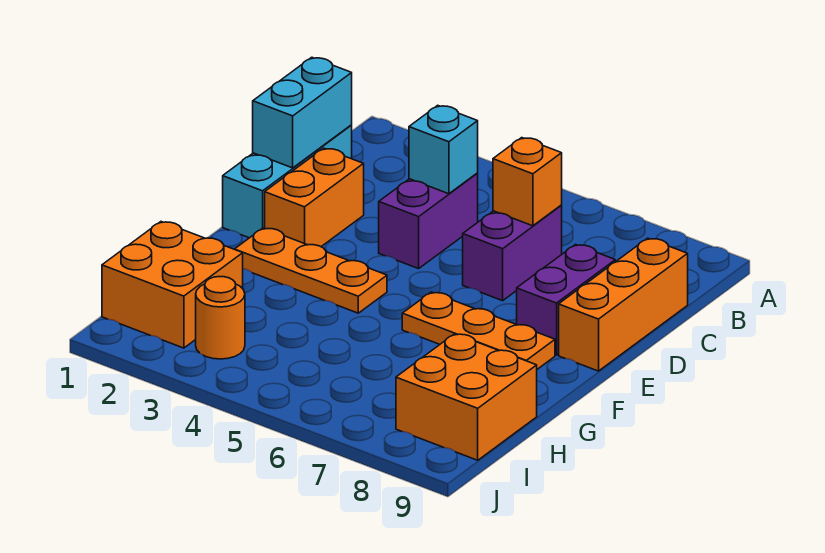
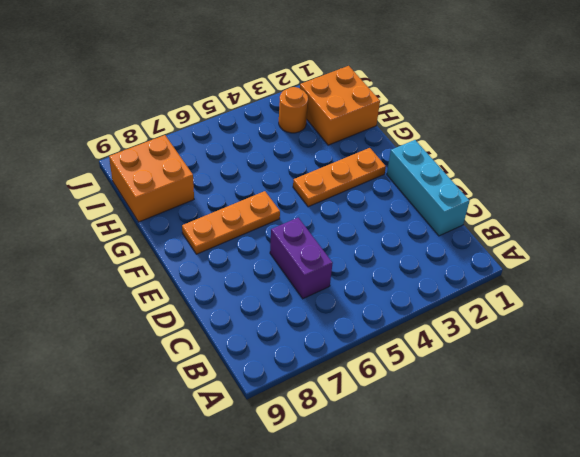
none -> purple brick C4:D4 level 1
none -> orange brick C9:E9 level 1
none -> orange brick D2:E2 level 1

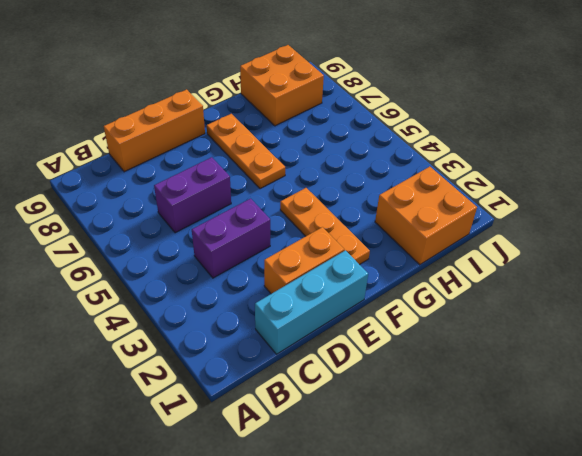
none -> purple brick D8:E8 level 1
none -> orange round brick I3 level 1
none -> cyan brick C1:D1 level 2

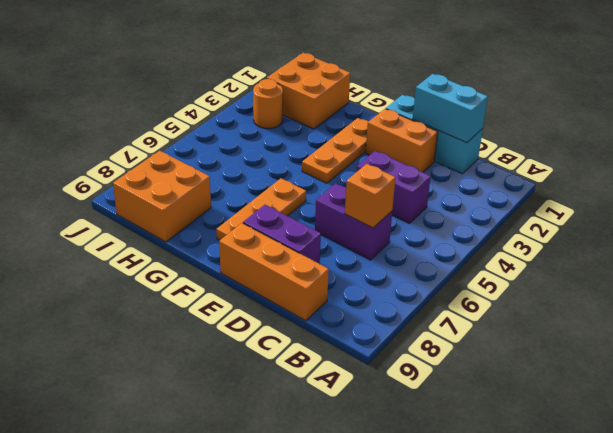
none -> cyan brick C4 level 2

